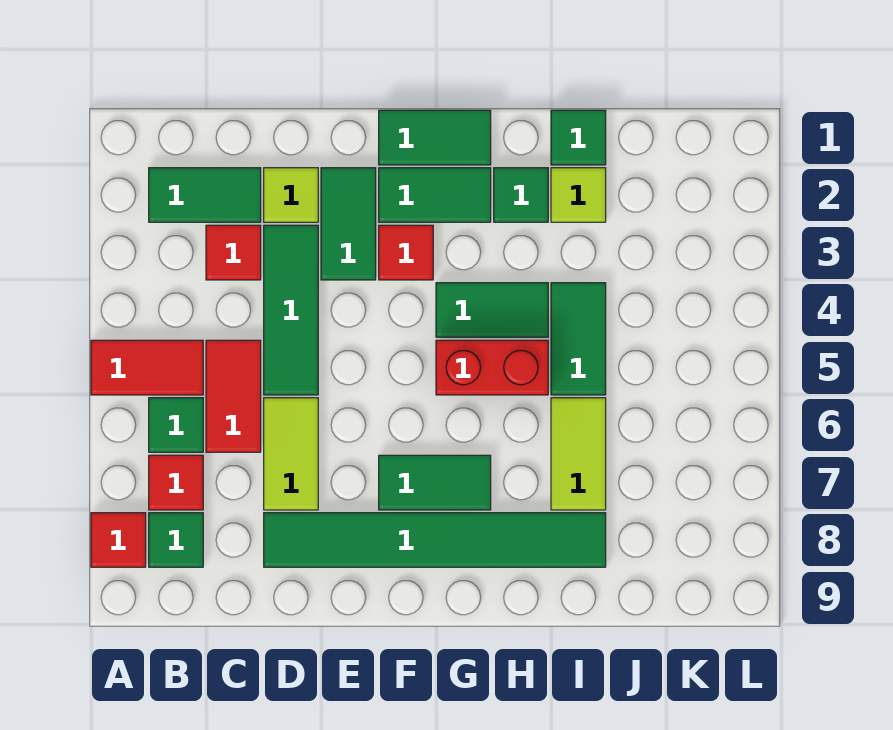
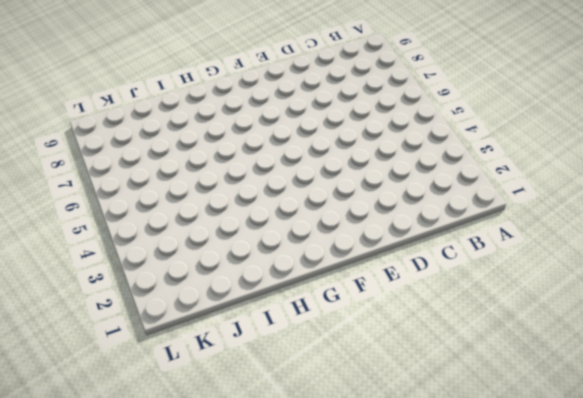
none -> red tile A5:B5 level 1
none -> red tile A8 level 1
none -> green tile B2:C2 level 1

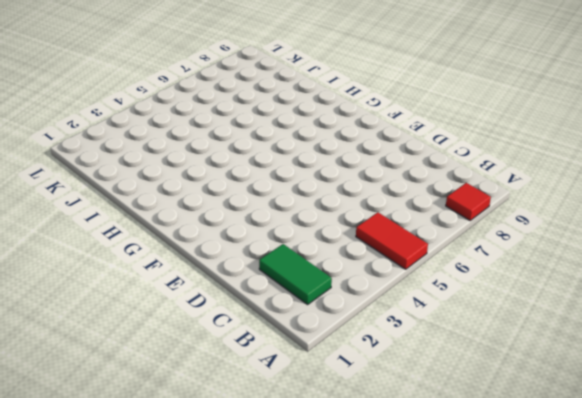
none -> green tile B6 level 1
none -> red tile B7 level 1
none -> green tile B8 level 1

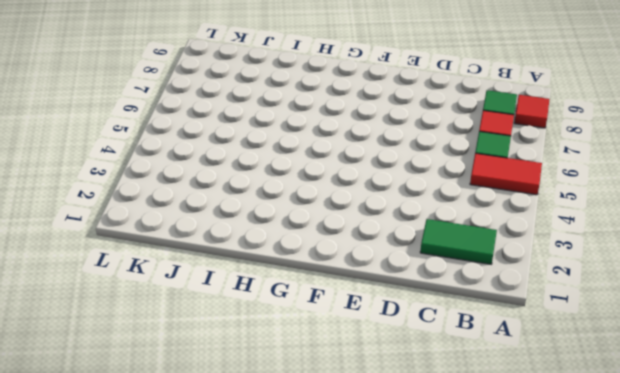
none -> red tile C3 level 1
none -> red tile C5:C6 level 1
none -> lime tile D2 level 1

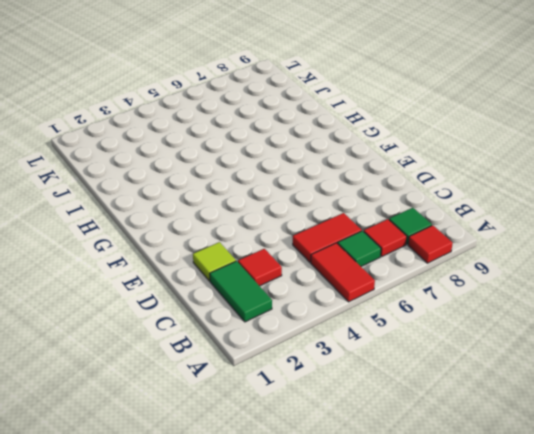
none -> green tile D3:D5 level 1
none -> lime tile D6:D7 level 1
none -> green tile D8:I8 level 1

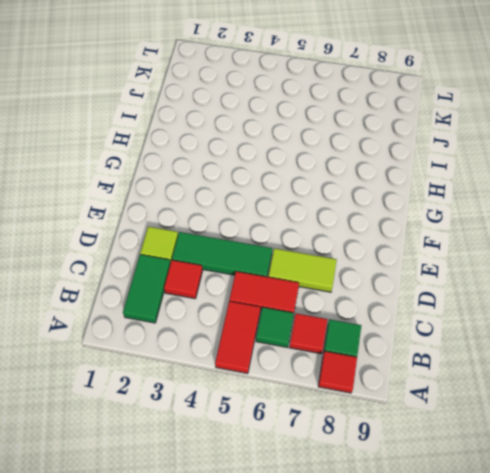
none -> green tile D8:I8 level 1
none -> green tile E2:E3 level 1
none -> green tile F1:G1 level 1

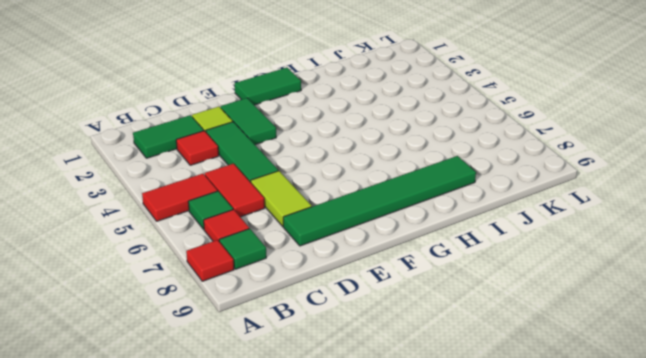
none -> green tile F2:G2 level 1
none -> red tile F3 level 1
none -> green tile F7:G7 level 1

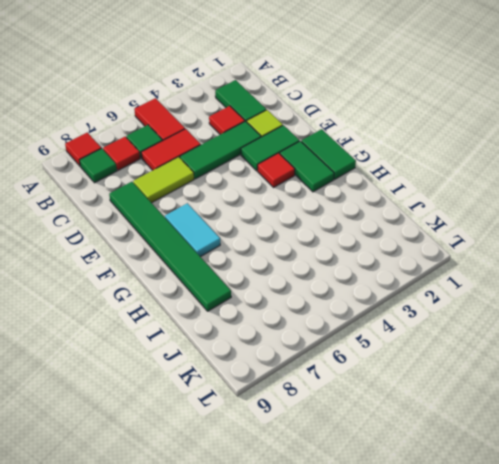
cyan tile F7:G7 level 1 -> green tile F7:G7 level 1
none -> green tile G4:H4 level 1
none -> red brick G5:H5 level 1
none -> green tile H2 level 1

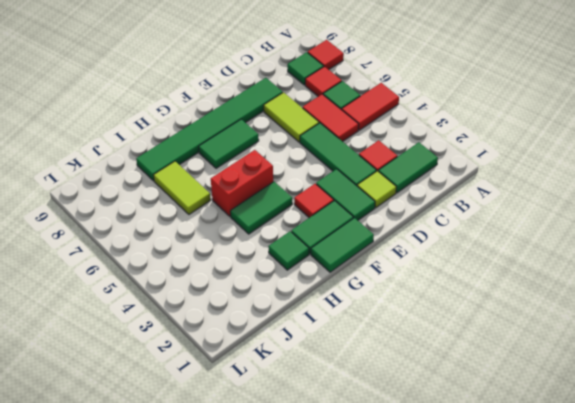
none -> green tile I1 level 1
none -> lime tile I2 level 1
none -> green tile I4:I5 level 1

